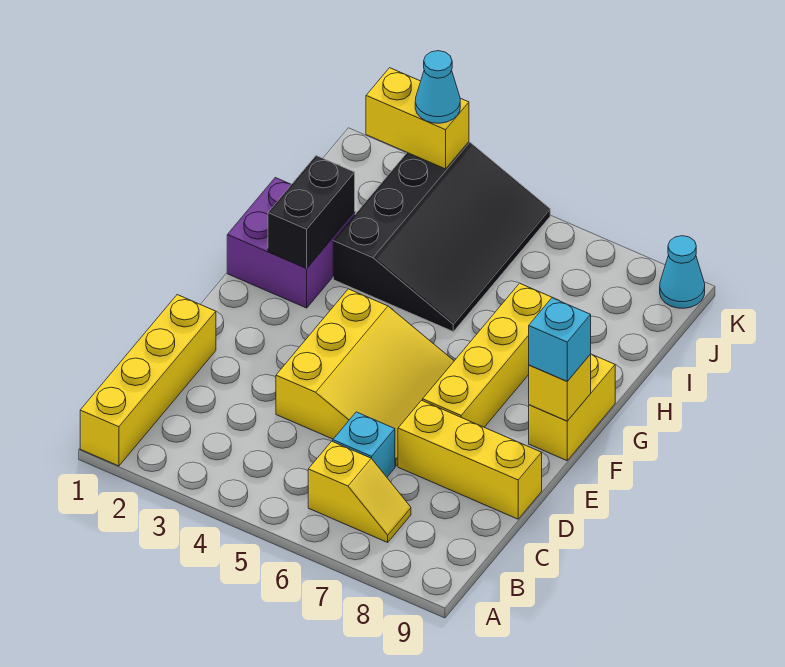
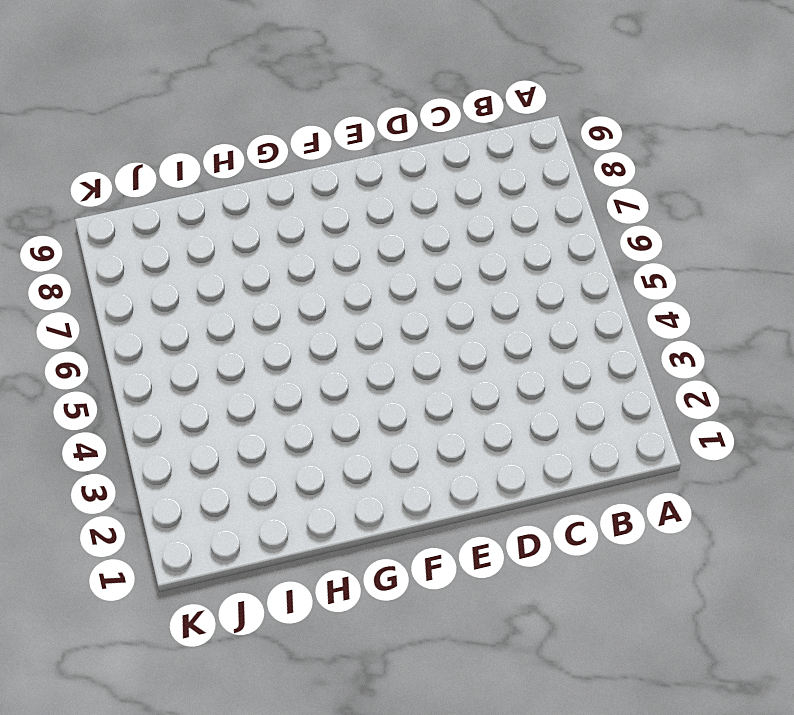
none -> yellow brick A1:D1 level 1
none -> yellow slope B6:B7 level 1 top 6
none -> cyan brick C6 level 1

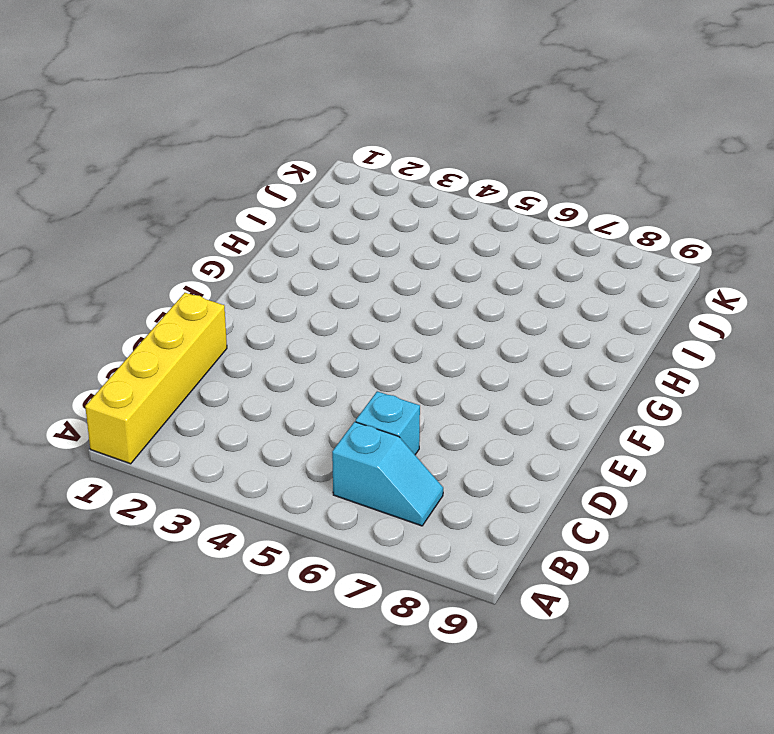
cyan slope B6:B7 level 1 top 6 -> yellow slope B6:B7 level 1 top 6
none -> yellow slope D4:F6 level 1 top 4
none -> yellow brick D7:D9 level 1
none -> yellow brick E7:H7 level 1

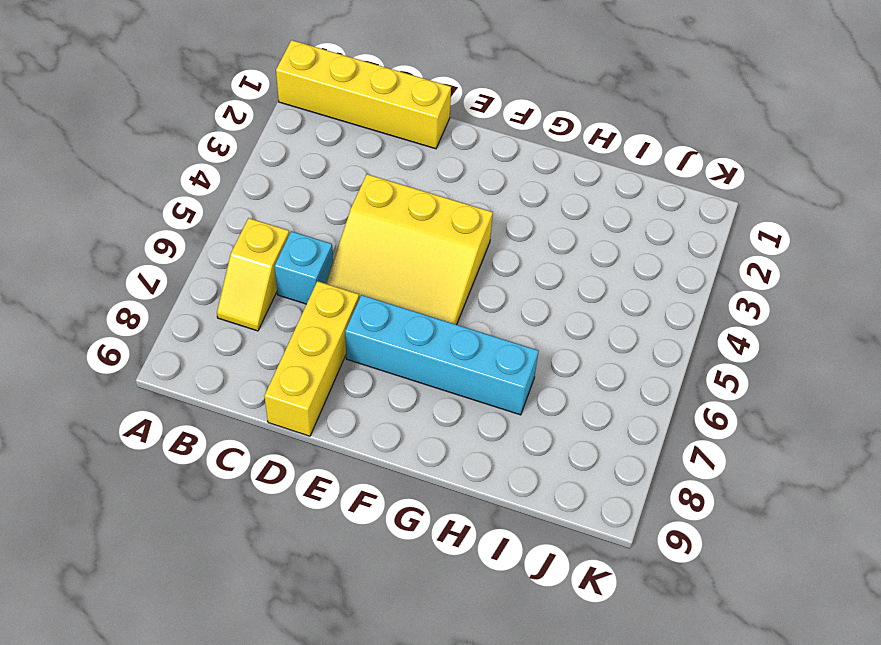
cyan brick E7:H7 level 1 -> yellow brick E7:H7 level 1
none -> yellow brick F9:G9 level 1
none -> purple brick G1:H2 level 1
none -> black slope H3:K5 level 1 top 3

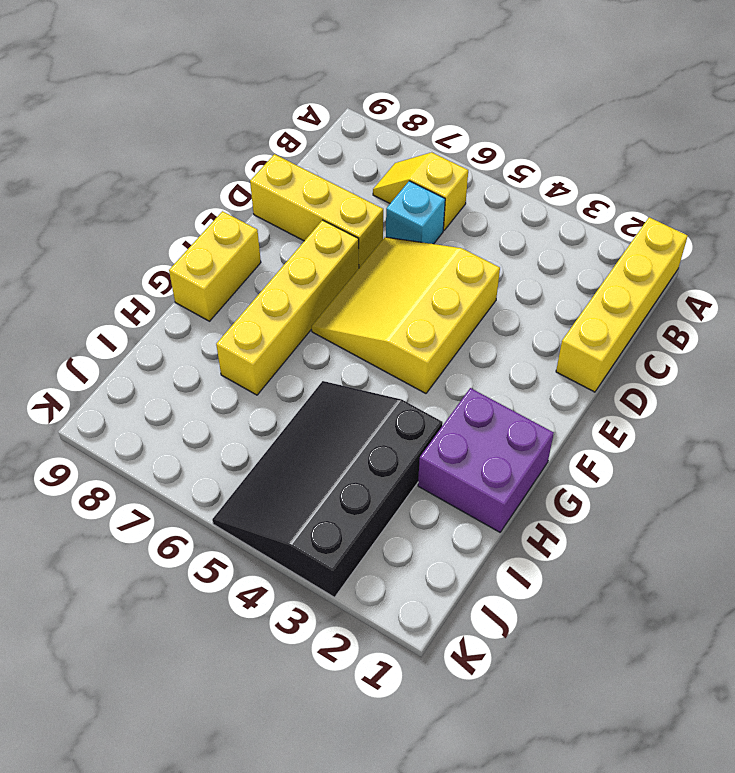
none -> cyan cone K9 level 1
none -> yellow brick F9 level 2
none -> black brick G2:H2 level 2

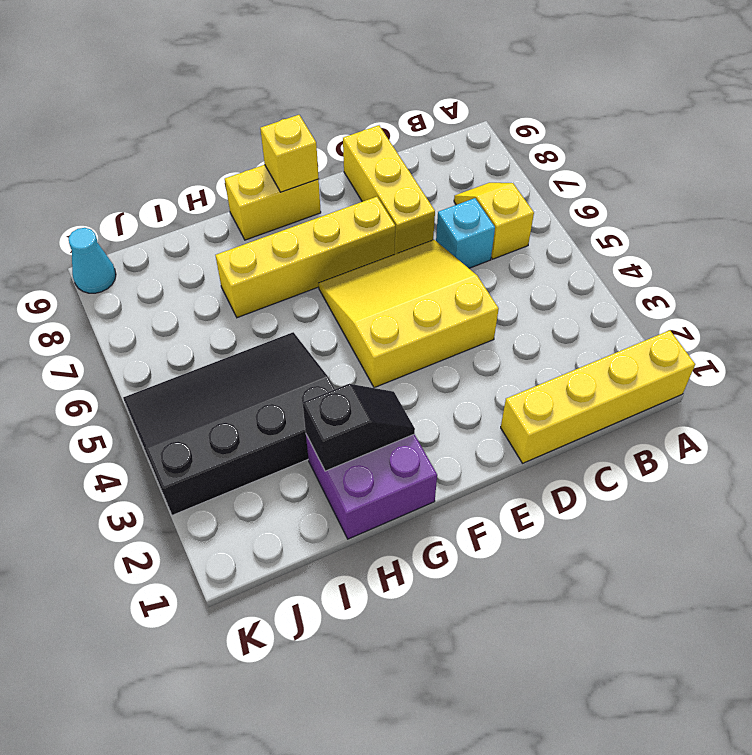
black slope G2:H2 level 2 top H -> black brick G2:H2 level 2
none -> yellow brick K2:K3 level 2
none -> cyan brick F9 level 3
none -> cyan cone K3 level 3

